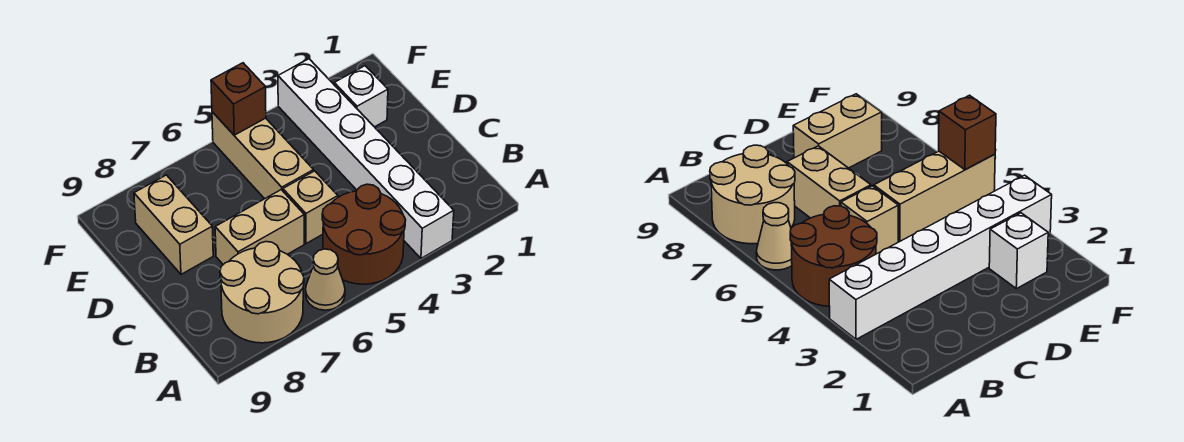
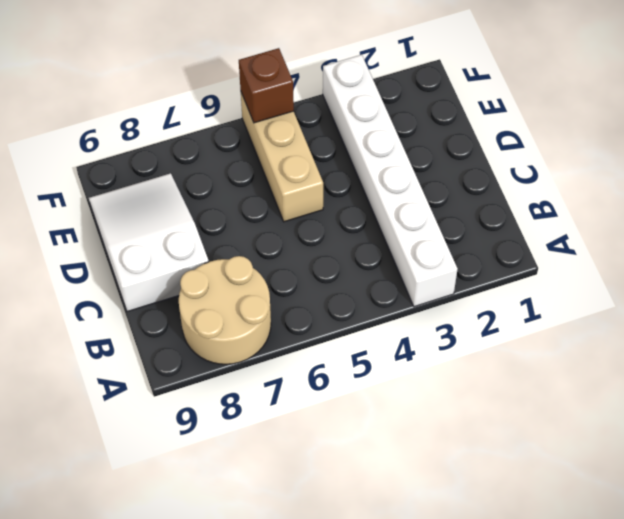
white slope C8:E9 level 1 top C -> tan brick D8:E8 level 1
none -> brown round brick A4:B5 level 1
none -> tan cone A6 level 1

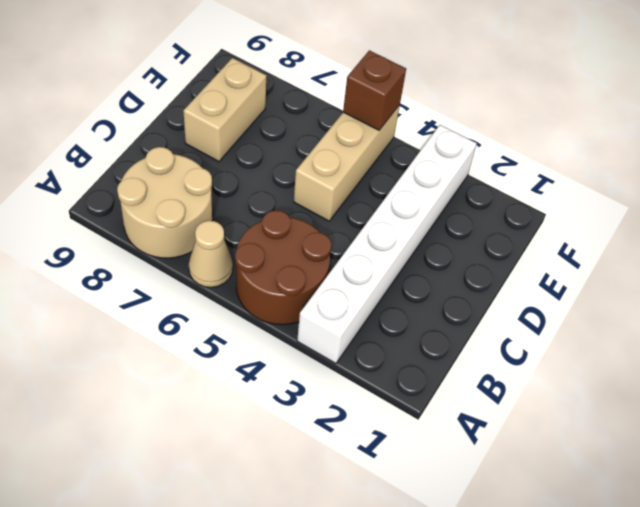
none -> tan brick C5 level 1
none -> tan brick C6:C7 level 1

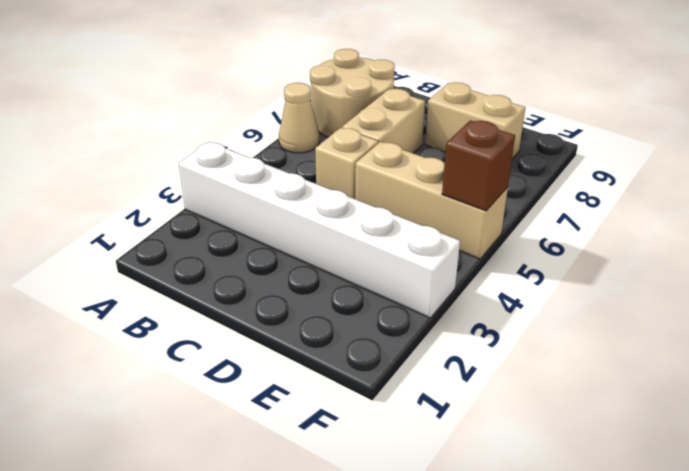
none -> brown round brick A4:B5 level 1
none -> white brick E2 level 1

